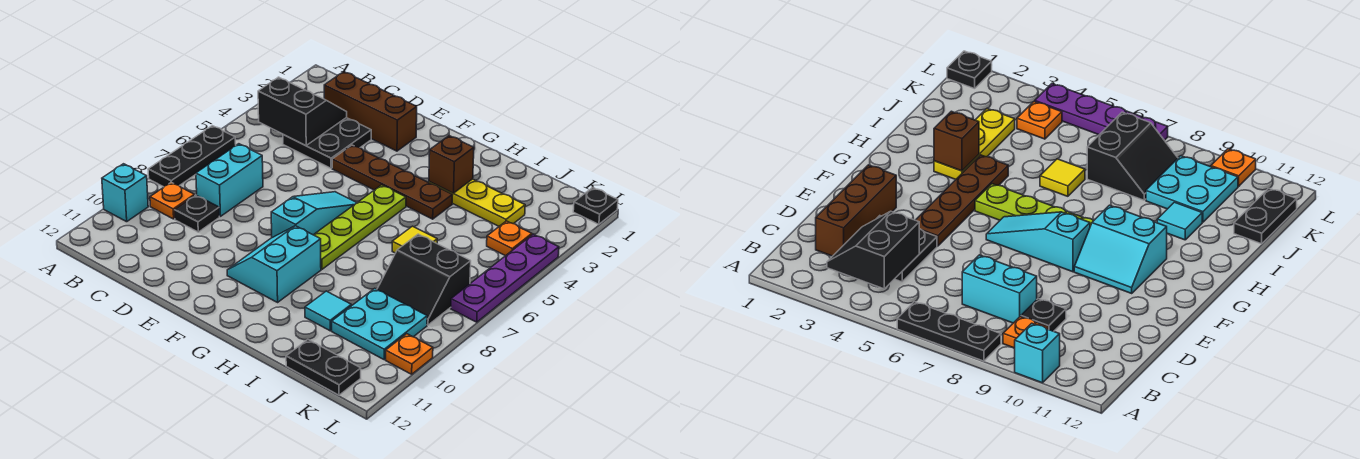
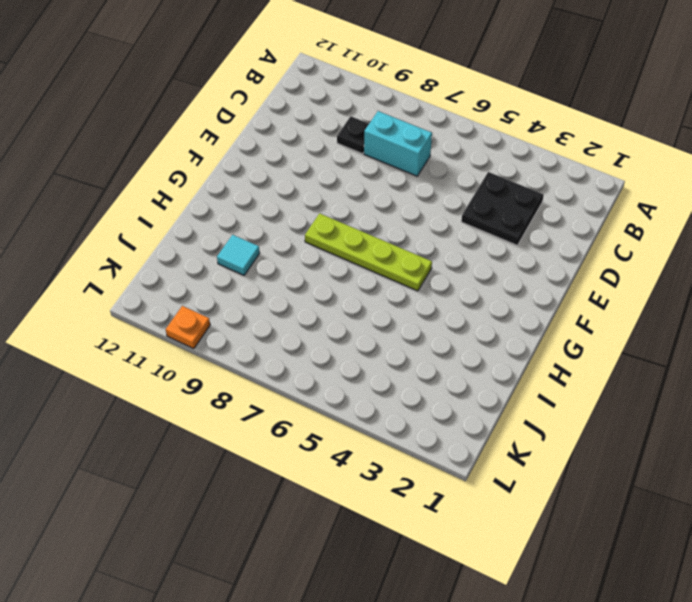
none -> black plate A6:A8 level 1
none -> cyan brick A10 level 1
none -> orange plate B9 level 1

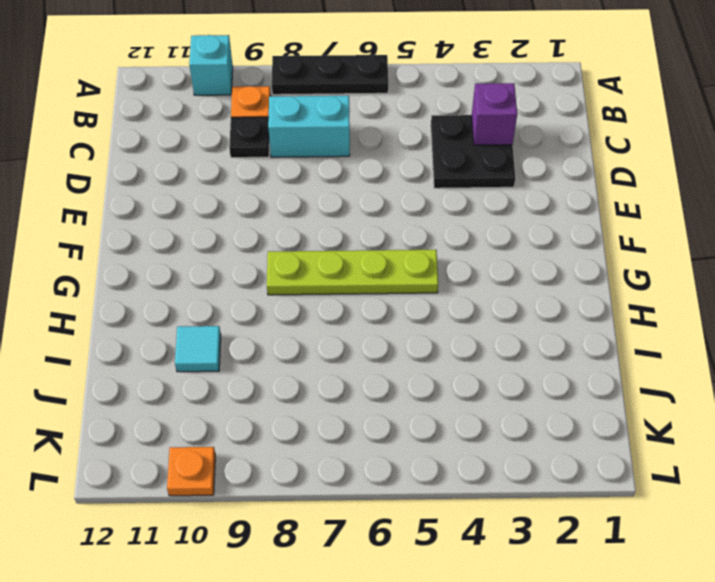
purple brick C3 level 2 -> black slope B3:C4 level 2 top 4
none -> brown brick C2:E2 level 1
none -> brown plate E4:H4 level 1
none -> cyan slope F6:F8 level 1 top 8

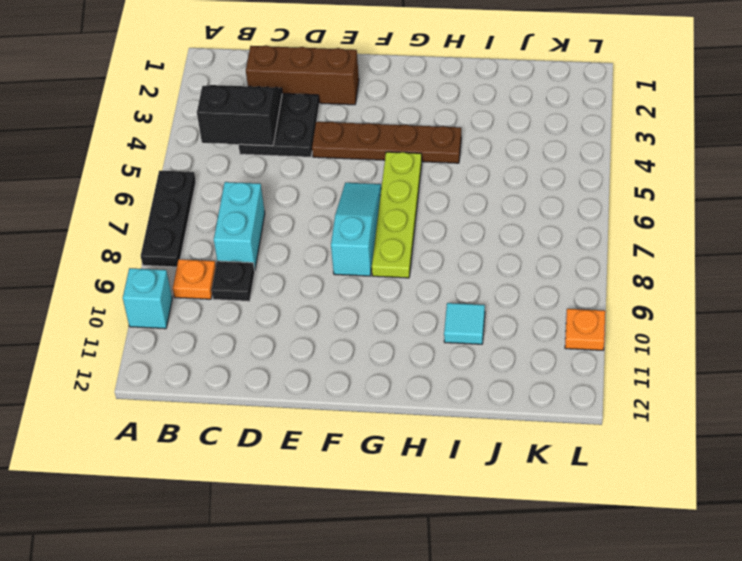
none -> cyan slope F9:G10 level 1 top G
none -> yellow plate H3:J3 level 1
none -> yellow tile I6 level 1

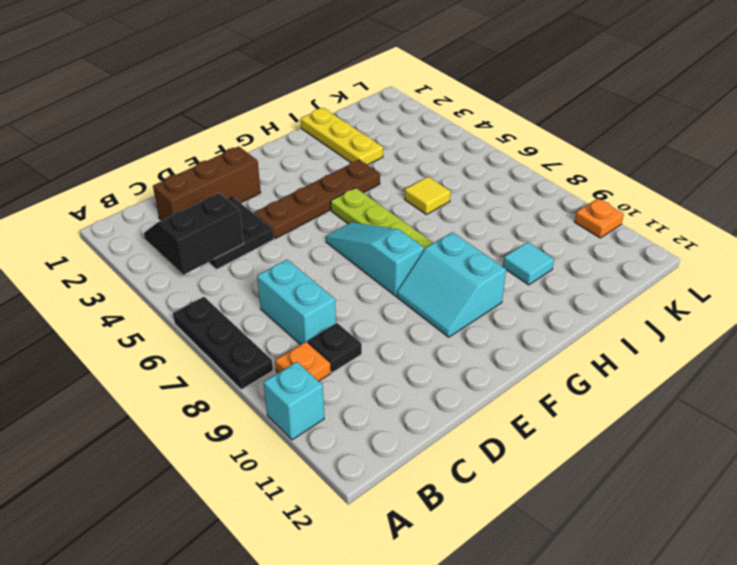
yellow plate I1:I3 level 1 -> yellow plate H3:J3 level 1
none -> black slope J7:K8 level 1 top 7
none -> cyan plate J9:K10 level 1
none -> black plate J12:K12 level 1

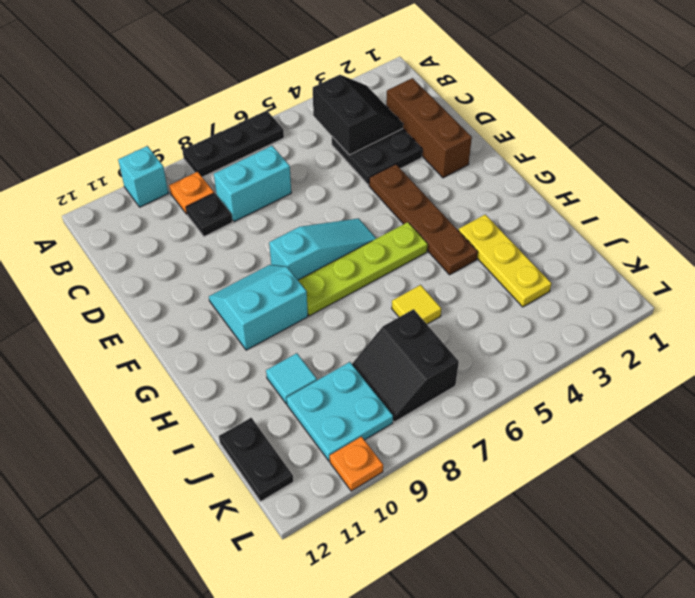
none -> orange plate K4 level 1
none -> black plate L1 level 1
none -> purple plate L4:L7 level 1

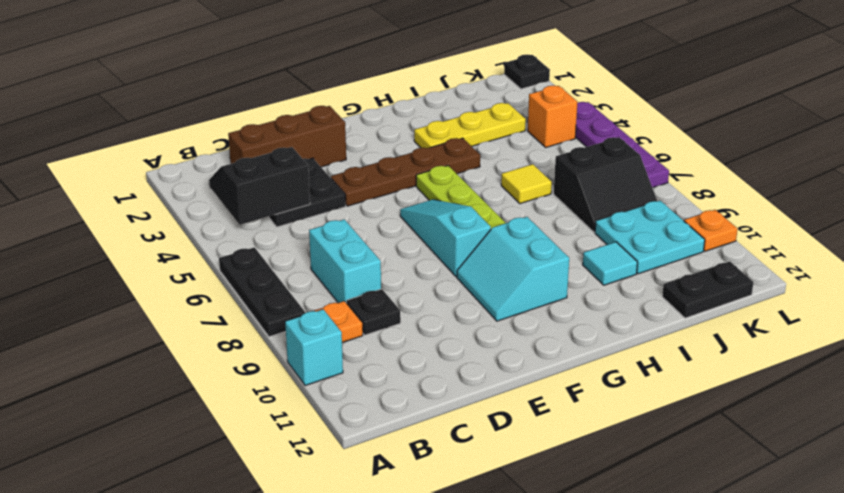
orange brick K4 level 1 -> orange plate K4 level 1
none -> brown brick H3 level 2

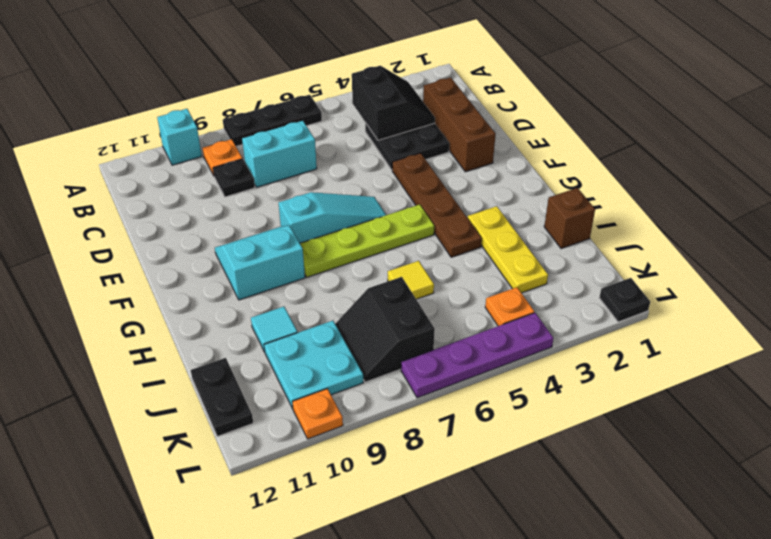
brown brick I1 level 1 -> brown brick H3 level 2

